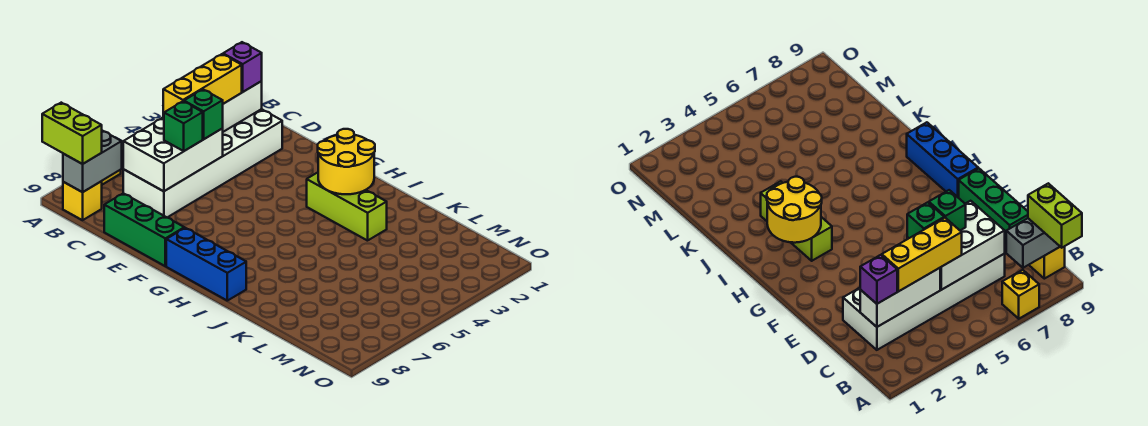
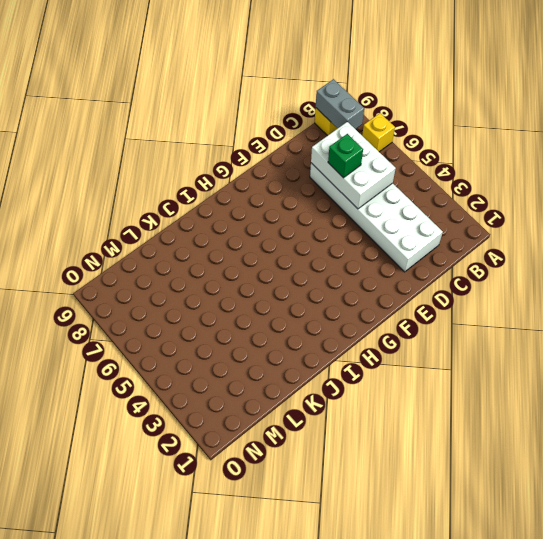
none -> green brick D9:F9 level 1
none -> blue brick G9:I9 level 1
none -> lime brick H3:J3 level 1

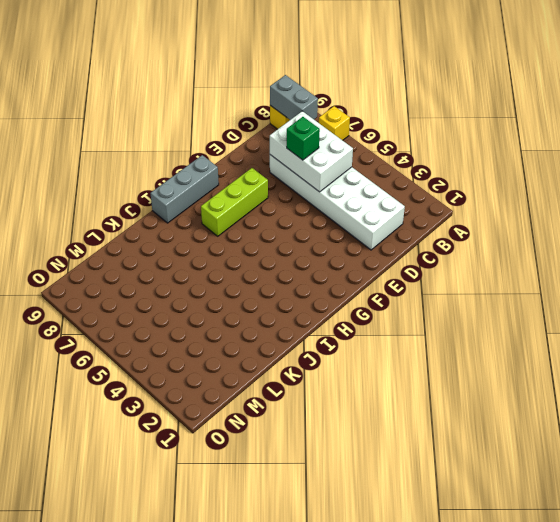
lime brick F7:H7 level 1 -> lime brick H3:J3 level 1
grey brick G9:I9 level 1 -> blue brick G9:I9 level 1
none -> green brick D9:F9 level 1
none -> white brick C2:C4 level 2
none -> yellow round brick H2:I3 level 2

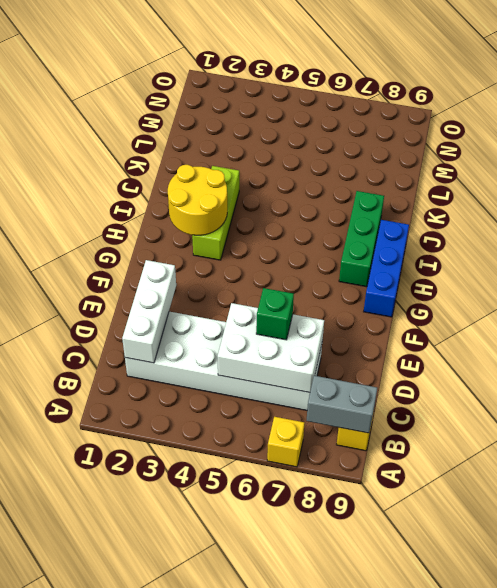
white brick C2:E2 level 2 -> white brick C2:C4 level 2
green brick H8:J8 level 1 -> green brick D9:F9 level 1
none -> lime brick A9:B9 level 3
none -> purple brick C2 level 3
none -> yellow brick C3:C5 level 3

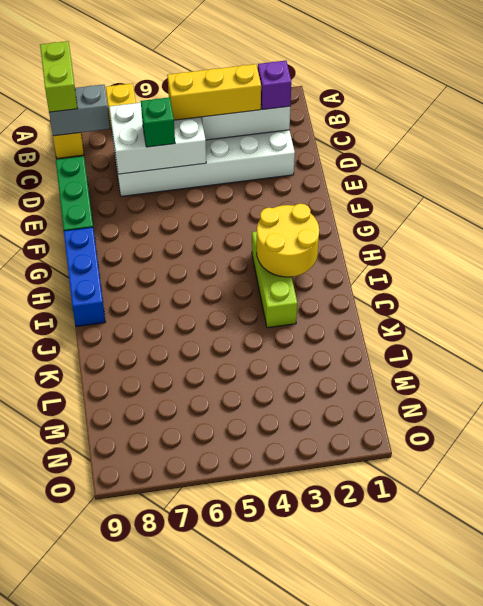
none -> green brick D5 level 3

